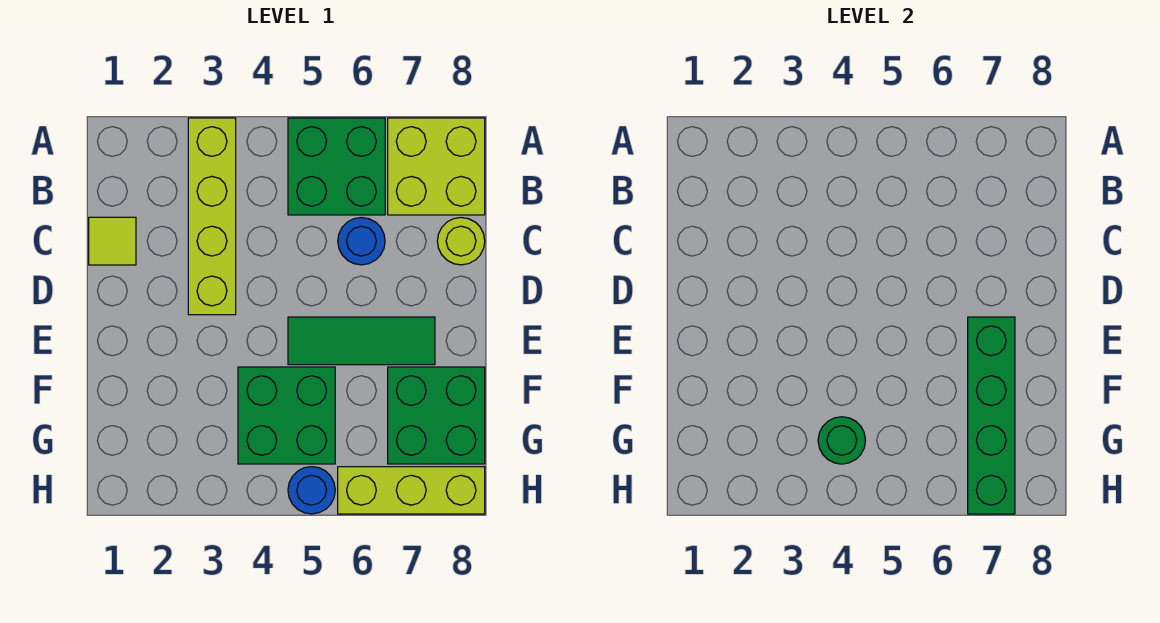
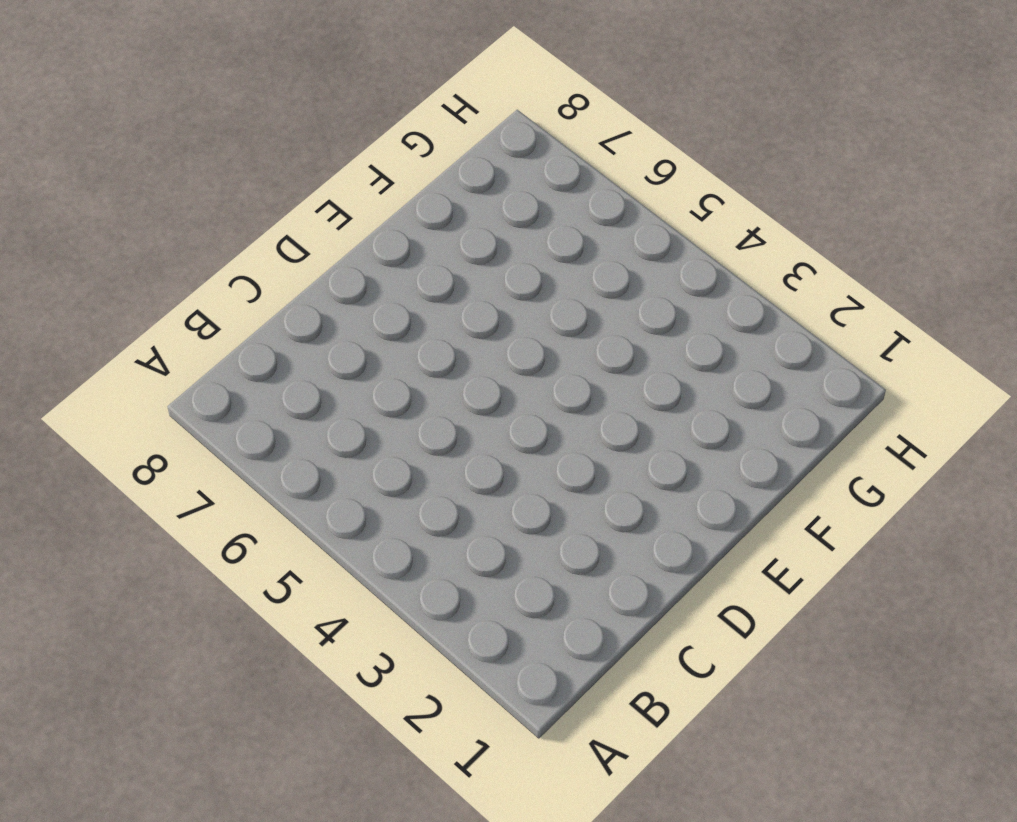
none -> lime brick A3:D3 level 1
none -> green brick A5:B6 level 1
none -> lime brick A7:B8 level 1

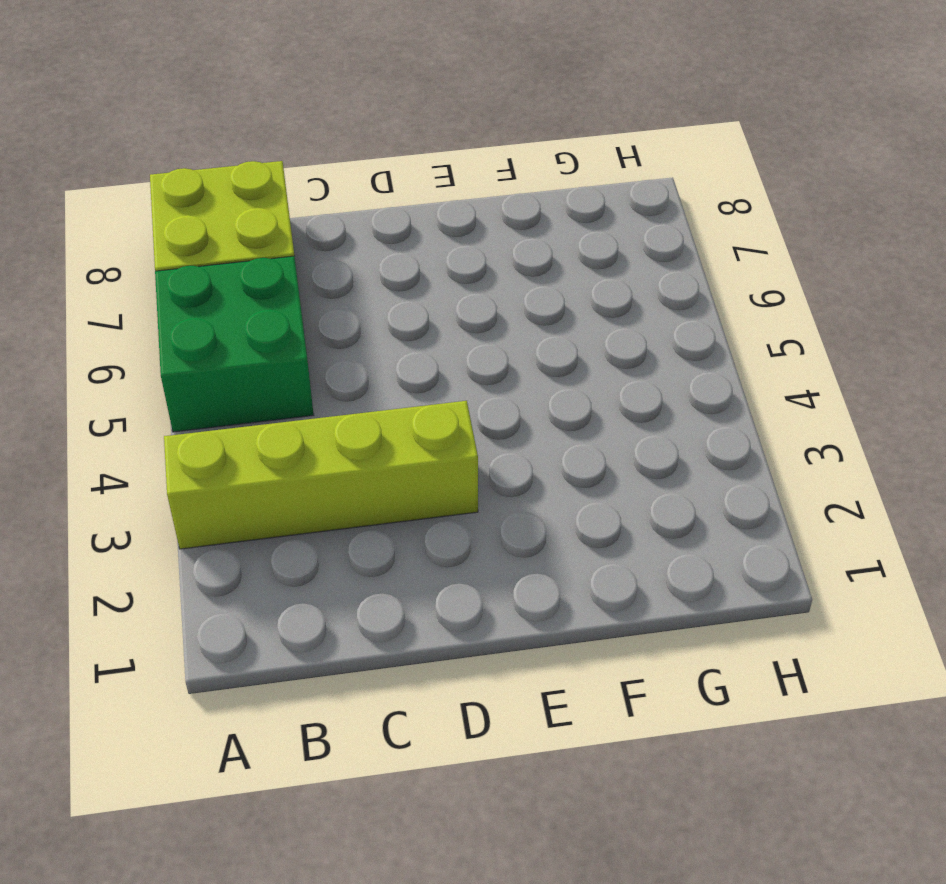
none -> lime tile C1 level 1
none -> blue round brick C6 level 1
none -> lime round brick C8 level 1

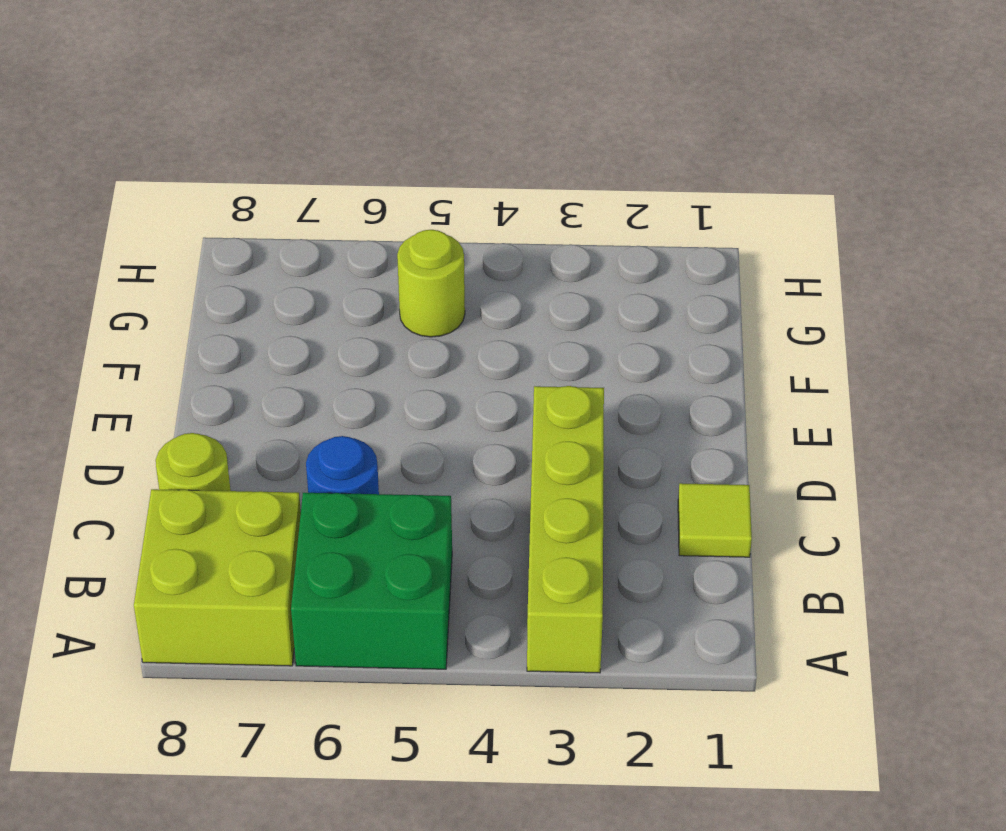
lime round brick G5 level 1 -> green brick F4:G5 level 1
none -> green tile E5:E7 level 1
none -> green brick F7:G8 level 1
none -> blue round brick H5 level 1

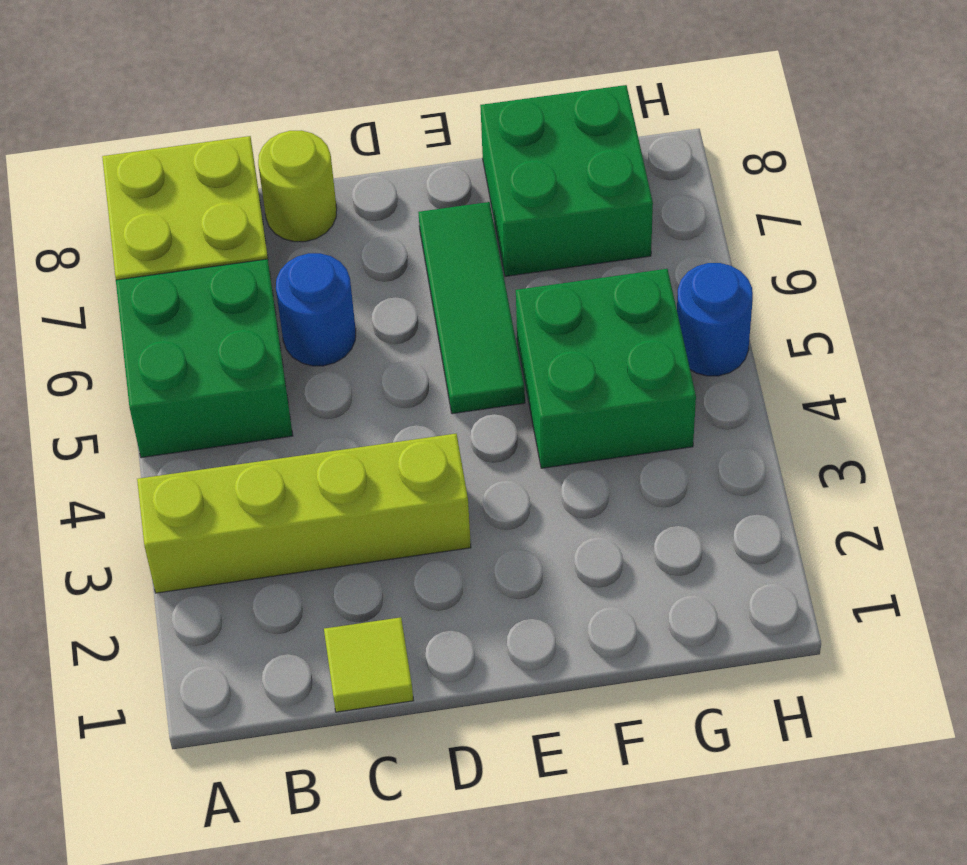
none -> lime brick H6:H8 level 1
none -> green brick E7:H7 level 2
none -> green round brick G4 level 2

